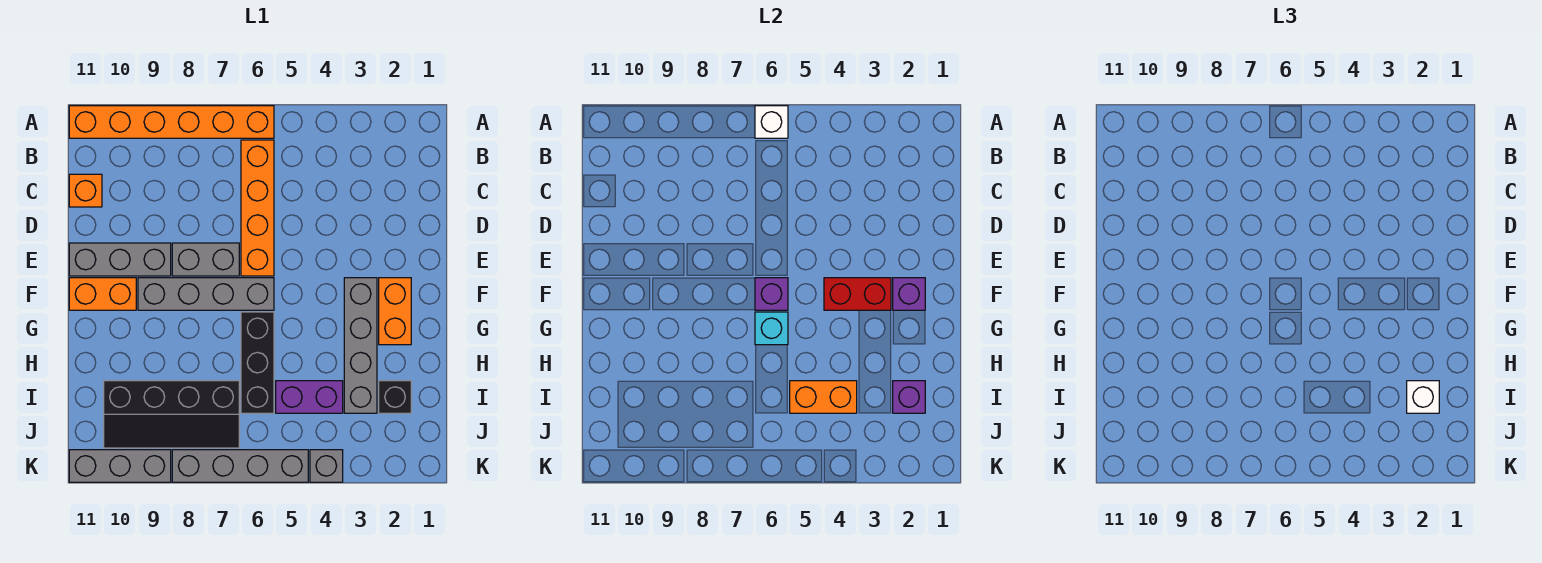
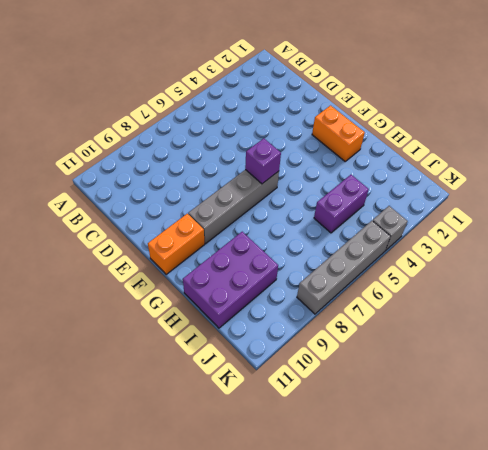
purple brick H9:I11 level 1 -> black slope I7:J10 level 1 top I
none -> orange brick A6:A11 level 1
none -> orange brick B6:E6 level 1
none -> orange brick C11 level 1

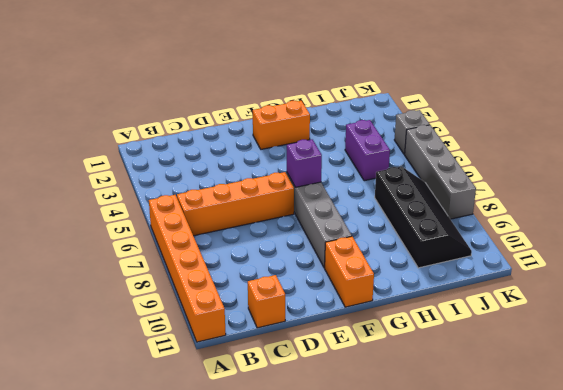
none -> grey brick E7:E8 level 1
none -> grey brick E9:E11 level 1
none -> grey brick F3:I3 level 1

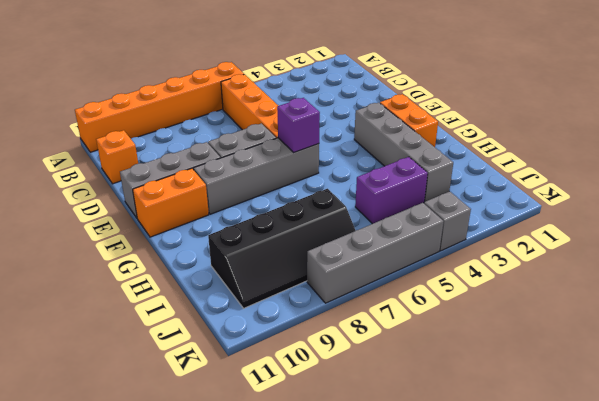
none -> black brick G6:I6 level 1
none -> black brick I2 level 1
none -> grey brick K9:K11 level 1

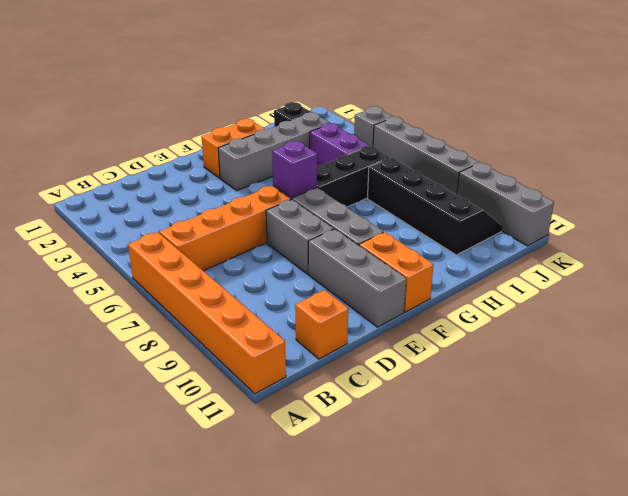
none -> white brick A6 level 2
none -> purple brick F2 level 2
none -> red brick F3:F4 level 2

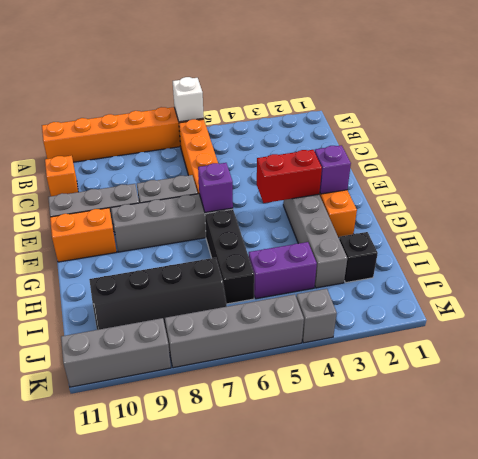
none -> cyan brick G6 level 2
none -> purple brick I2 level 2
none -> orange brick I4:I5 level 2

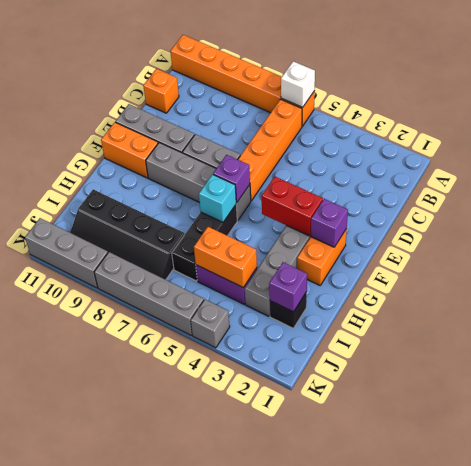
none -> white brick I2 level 3

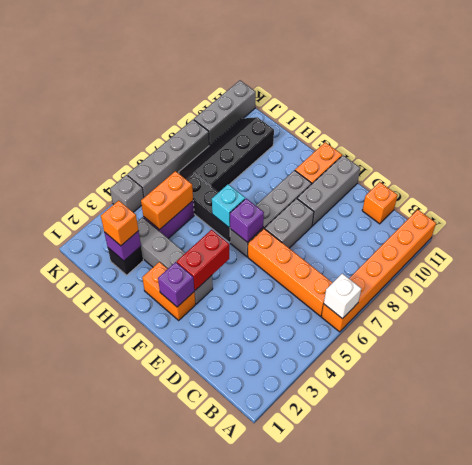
orange brick I2 level 3 -> white brick I2 level 3

